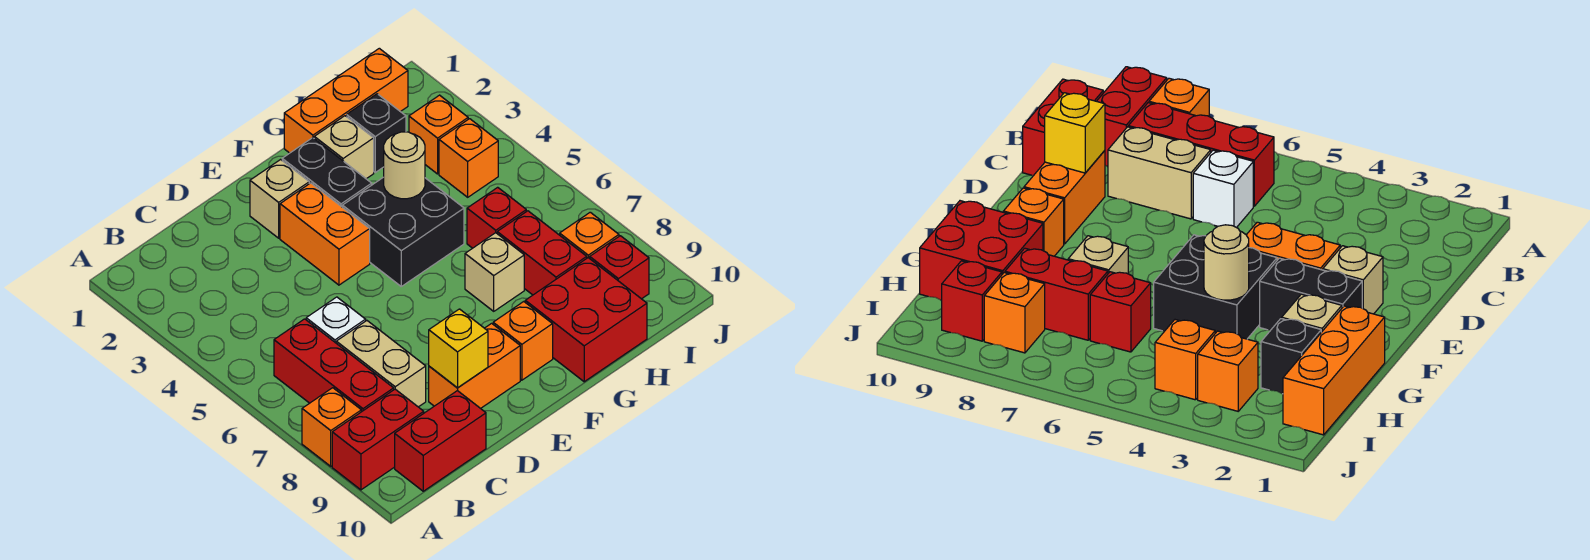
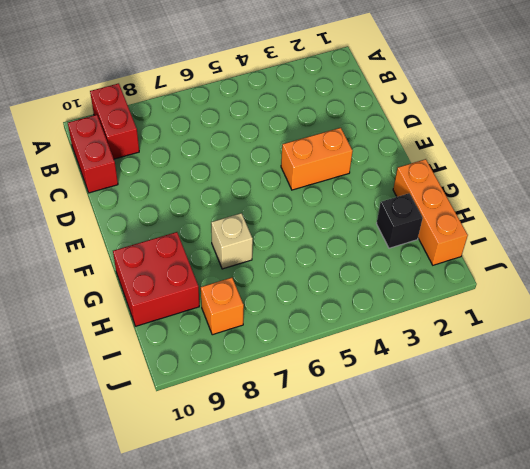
none -> orange brick A8 level 1
none -> red brick B6:B8 level 1
none -> white brick C6 level 1

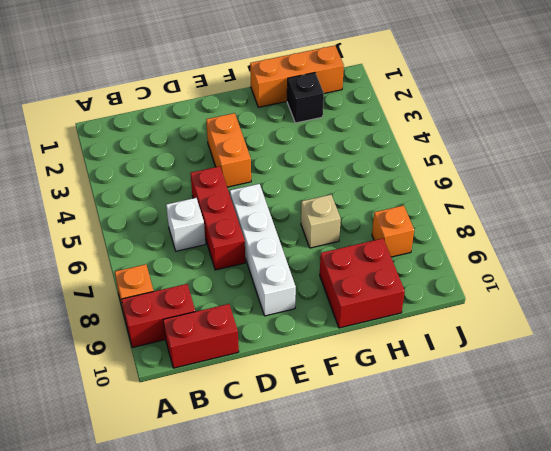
red brick D5:D7 level 1 -> red brick B6:B8 level 1
white brick E6:E9 level 1 -> orange brick D9:E9 level 1
none -> tan brick C7:C8 level 1
none -> tan brick E2 level 1
none -> black brick F2:F3 level 1

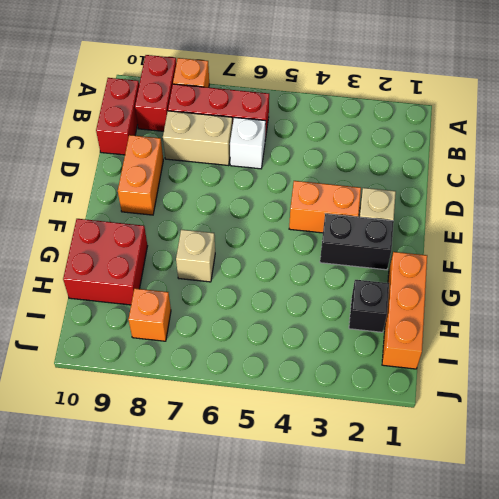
none -> black brick F4:G5 level 1
none -> orange brick F9 level 1
none -> tan brick G2 level 1

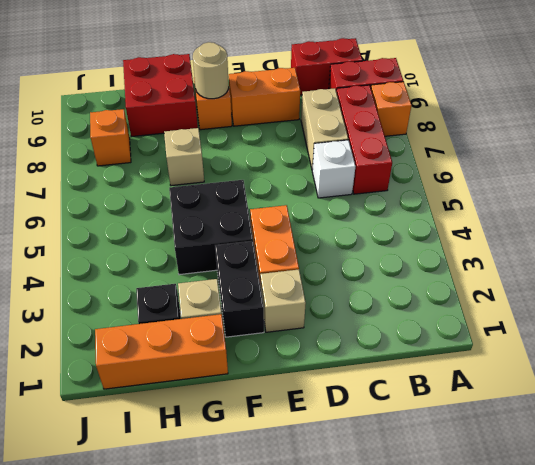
tan round brick F9 level 2 -> tan round brick G4 level 2
none -> red brick H6 level 1
none -> red brick H7:H8 level 1
none -> orange brick I3 level 1

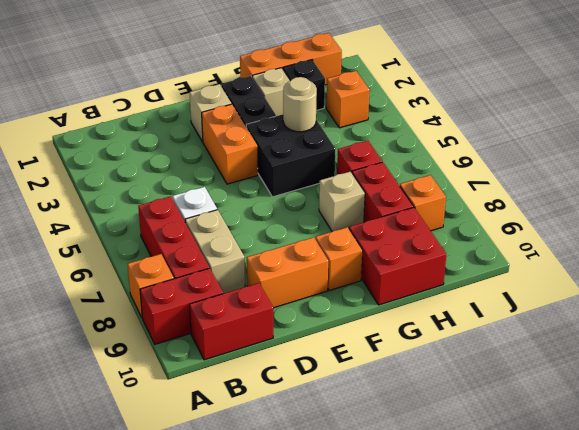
none -> orange brick I4 level 1
none -> red brick I9 level 1
none -> yellow brick D9 level 2

